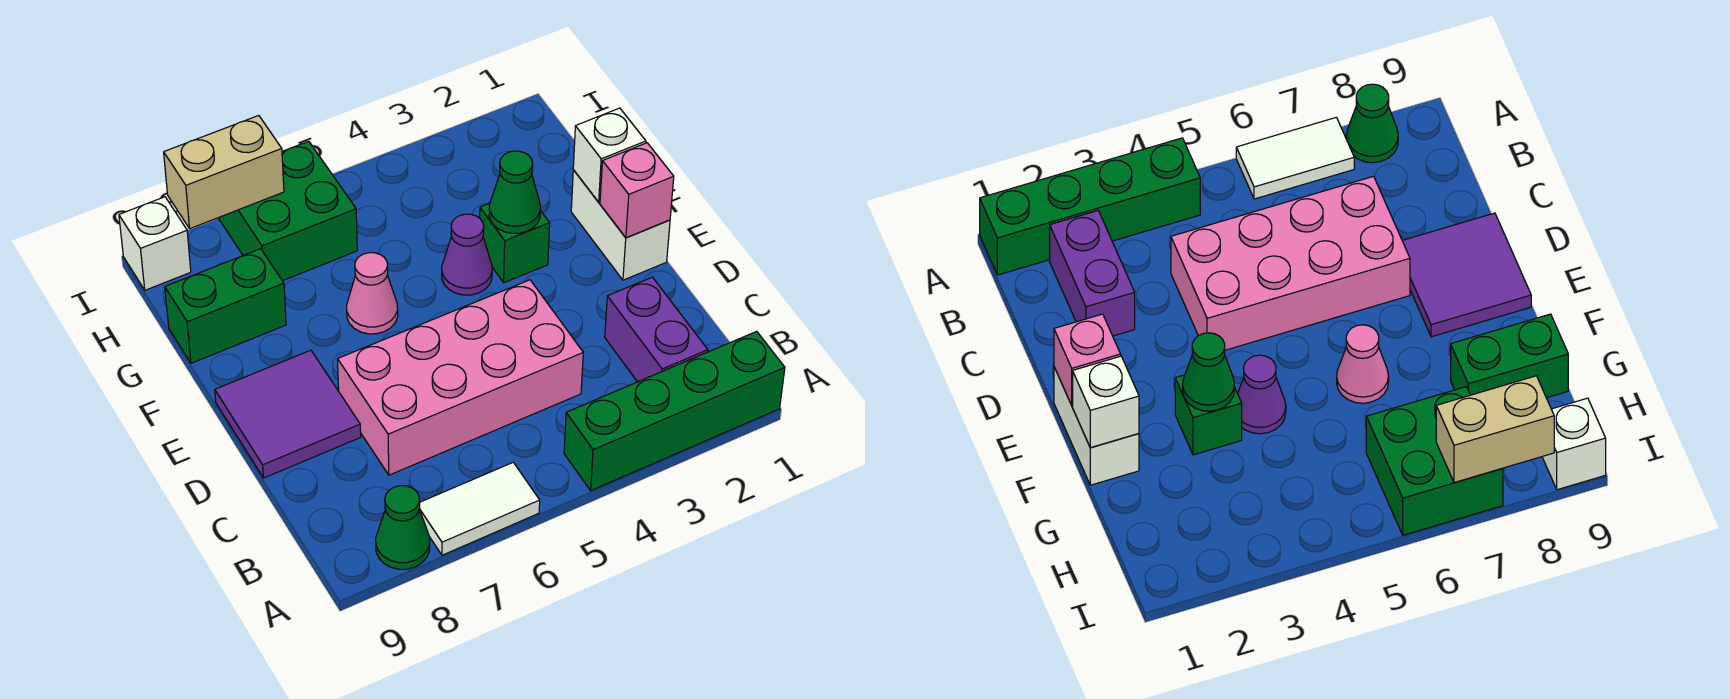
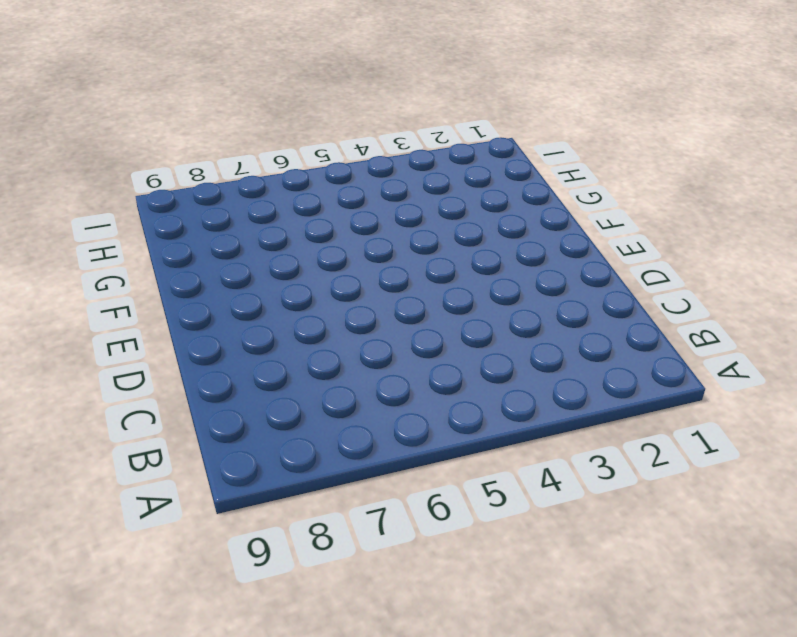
none -> green brick A1:A4 level 1
none -> white tile A6:A7 level 1
none -> green cone A8 level 1

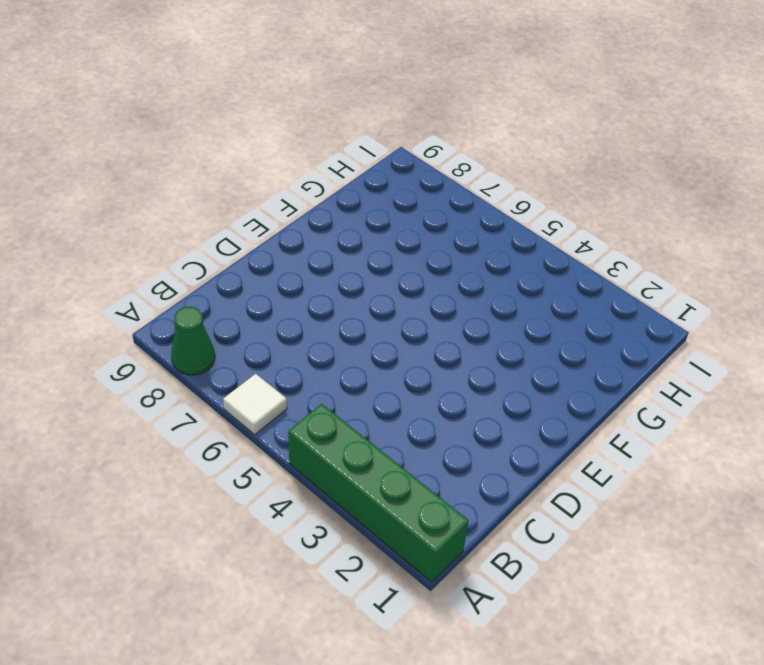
white tile A6 level 1 -> white tile A6:A7 level 1
none -> purple brick B2:C2 level 1
none -> pink brick C4:D7 level 1
none -> purple tile D8:E9 level 1

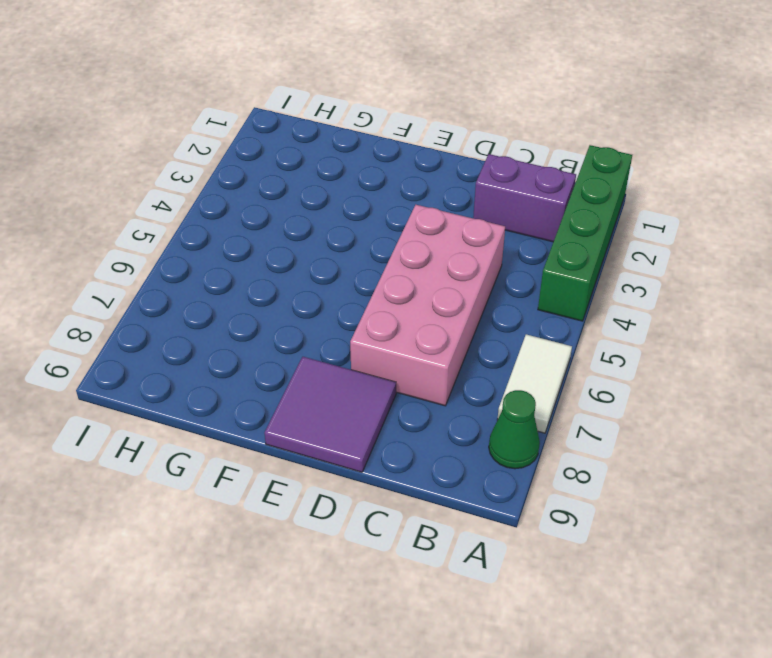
none -> white brick E1:F1 level 1
none -> green brick F3 level 1
none -> purple cone F4 level 1

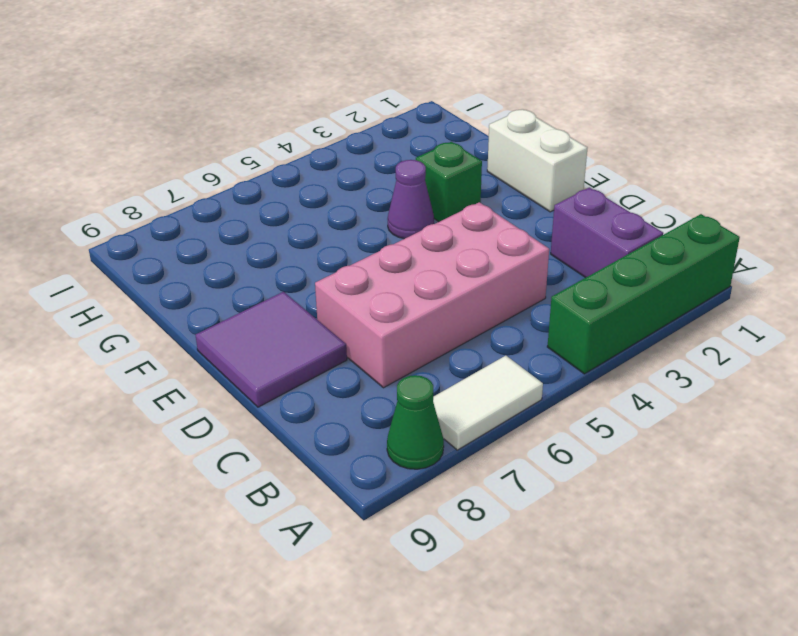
none -> pink cone F6 level 1
none -> green brick G8:G9 level 1
none -> green brick H6:I7 level 1

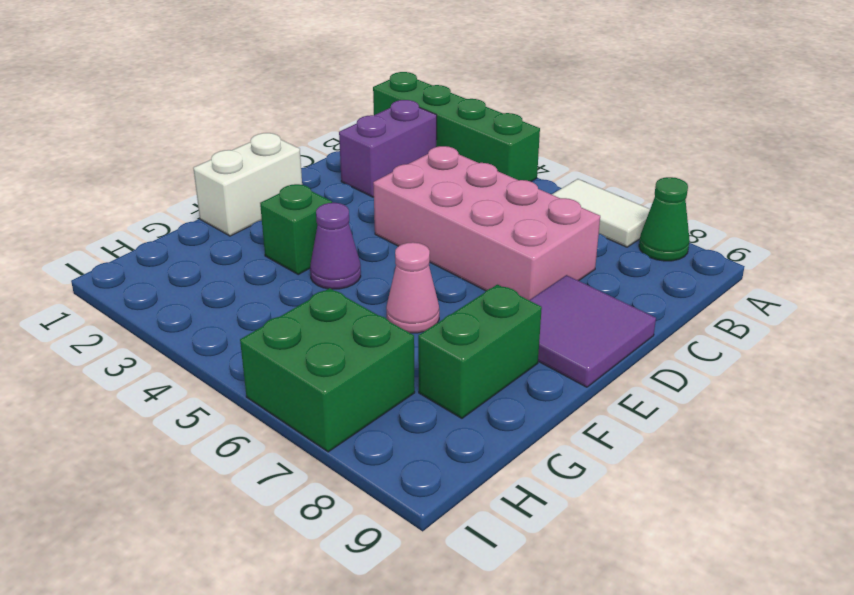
green brick F8:G8 level 1 -> green brick G8:G9 level 1
none -> white brick I9 level 1
none -> pink brick E1 level 2
none -> white brick F1 level 2

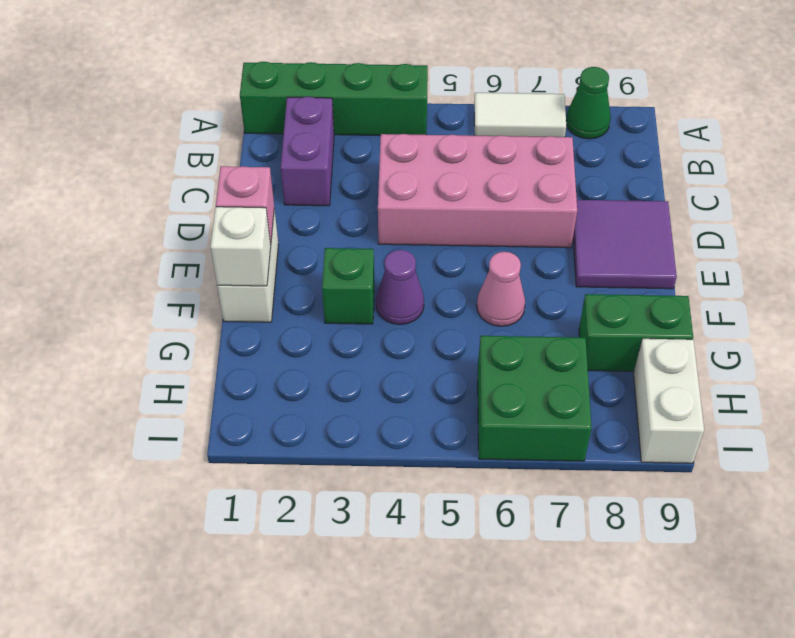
white brick H9:I9 level 1 -> white brick I9 level 1
none -> green cone F3 level 2
none -> tan brick I7:I8 level 2

